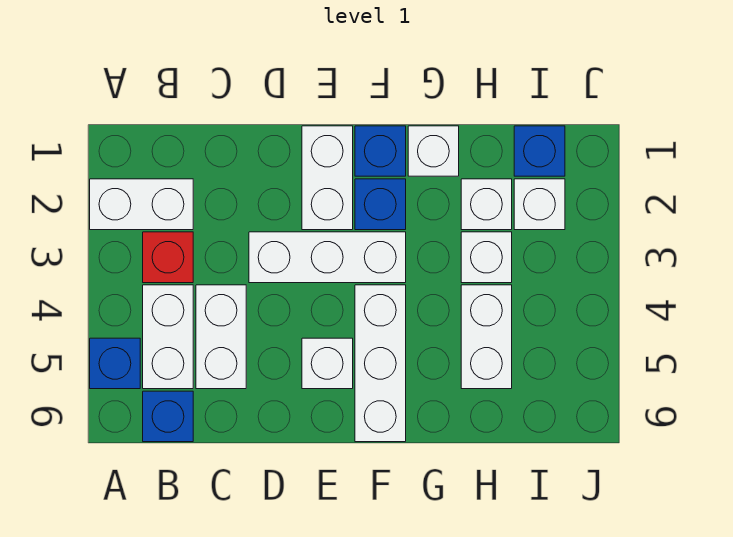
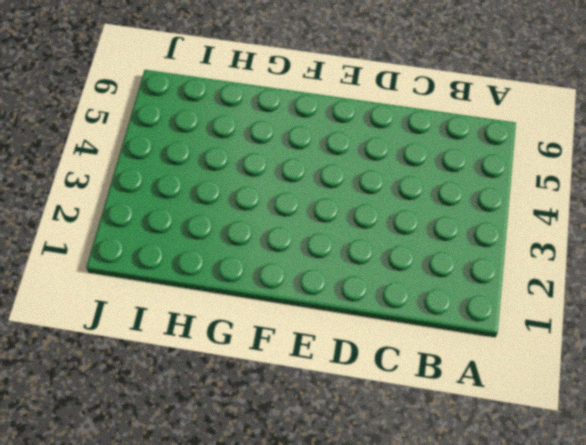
none -> white brick A2:B2 level 1
none -> blue brick A5 level 1
none -> red brick B3 level 1

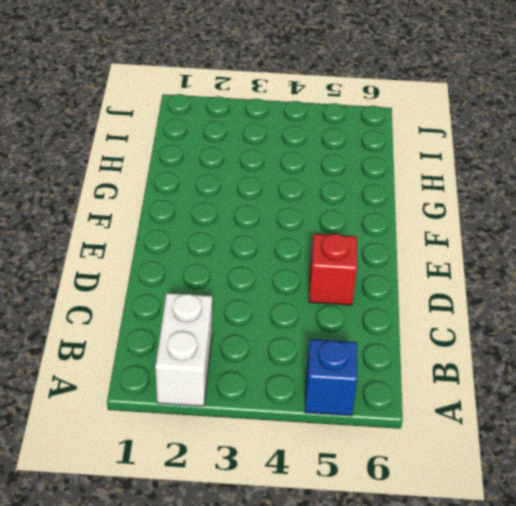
red brick D5 level 1 -> red brick B3 level 1
none -> white brick B4:B5 level 1
none -> blue brick B6 level 1
none -> white brick C4:C5 level 1

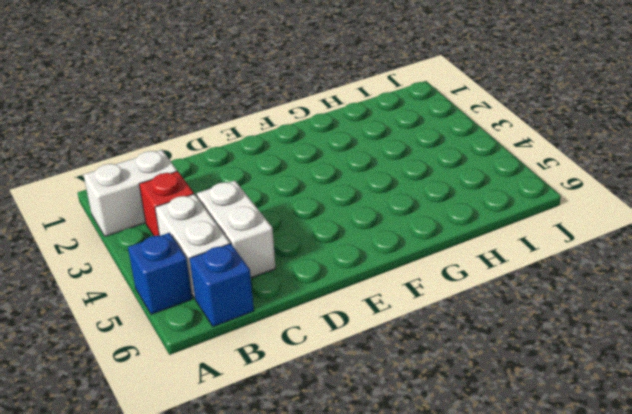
none -> white brick D3:F3 level 1
none -> white brick E1:E2 level 1
none -> white brick E5 level 1

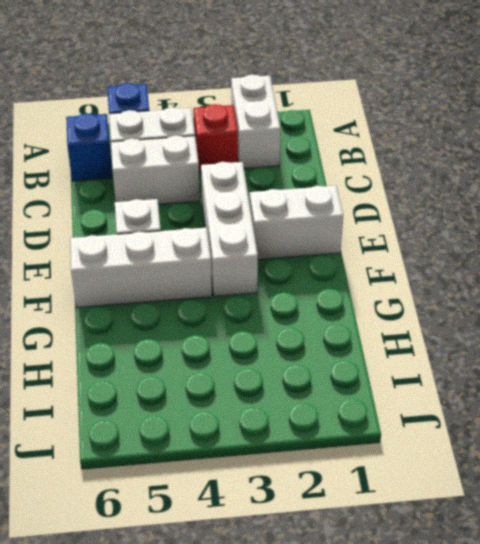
none -> blue brick F1 level 1
none -> blue brick F2 level 1
none -> white brick G1 level 1

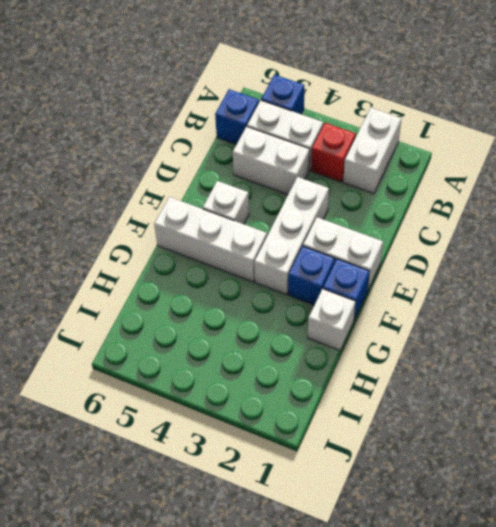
none -> white brick H2 level 1
none -> white brick H3 level 1
none -> white brick H4:H5 level 1

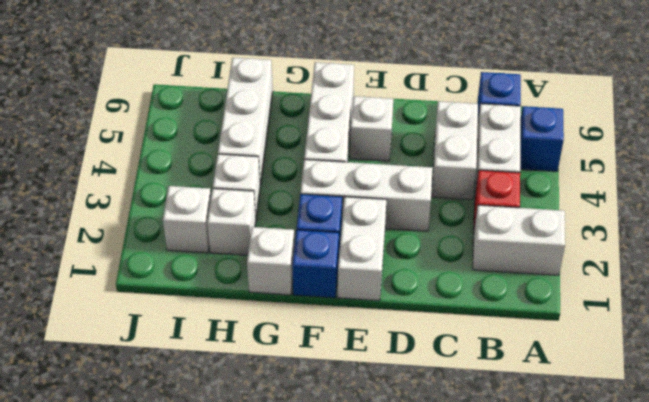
white brick H4:H6 level 1 -> white brick H4:H5 level 1
none -> blue brick I1 level 1

